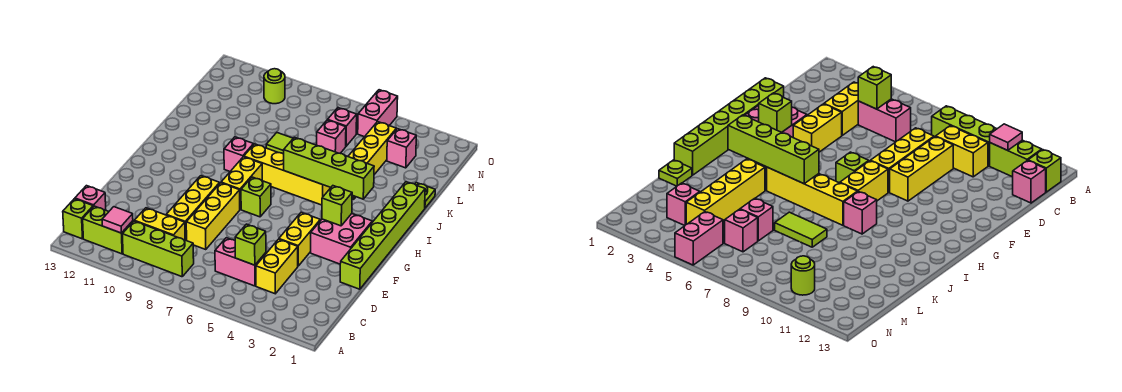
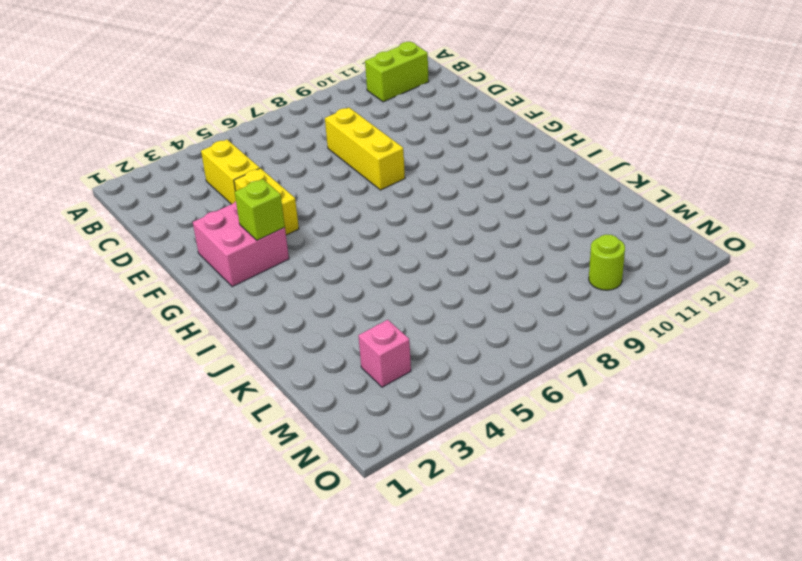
none -> lime brick B8:B10 level 1
none -> lime brick B13 level 1
none -> pink brick C5:C6 level 1

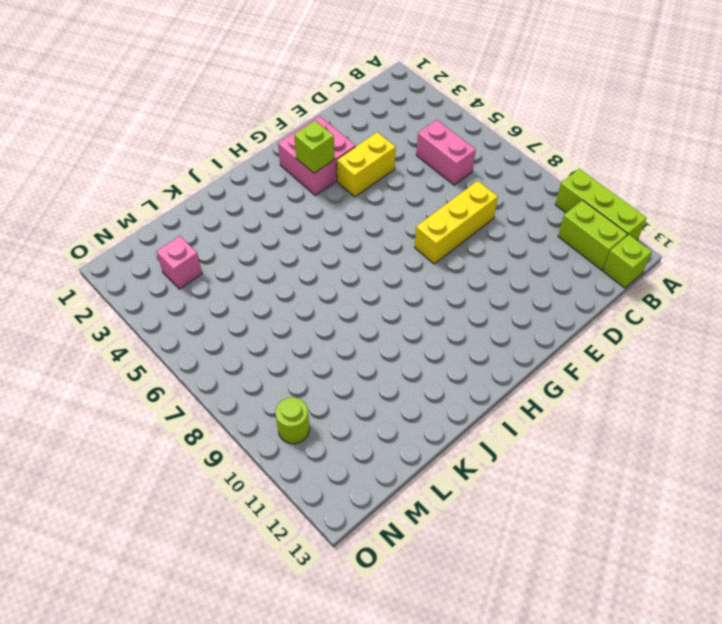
lime brick A10:A12 level 1 -> lime brick B8:B10 level 1
none -> yellow brick C4:D4 level 1
none -> yellow brick C9:C10 level 1
none -> pink brick C13 level 1

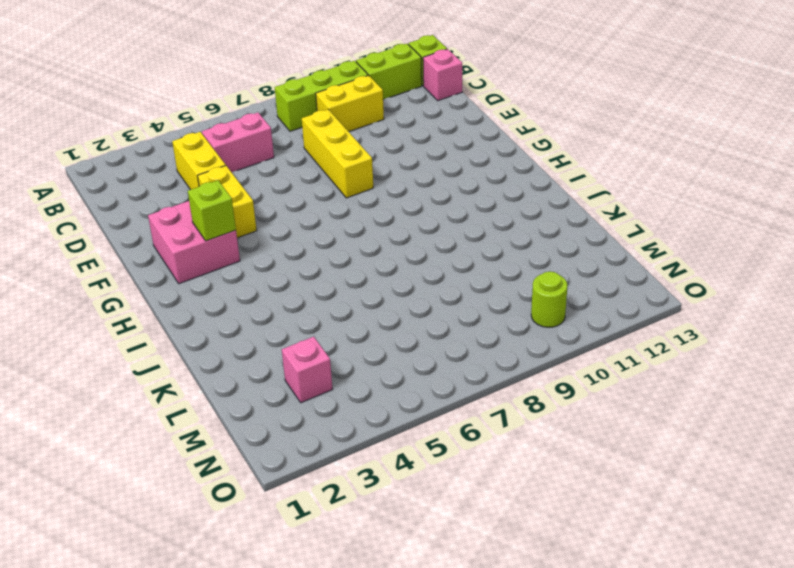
none -> yellow brick D9:F9 level 1
none -> lime brick E1:J1 level 1
none -> lime brick G7 level 1

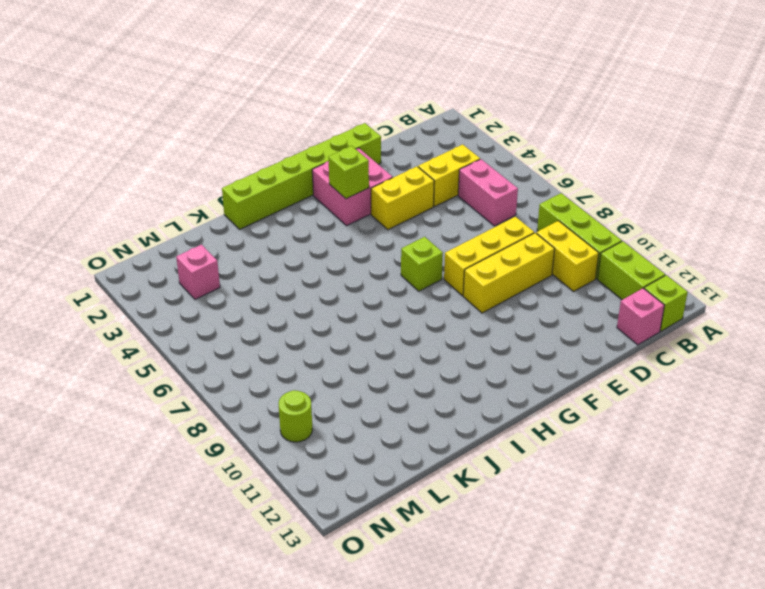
none -> yellow brick G8:H8 level 1
none -> yellow brick I5:I8 level 1
none -> pink brick I9 level 1

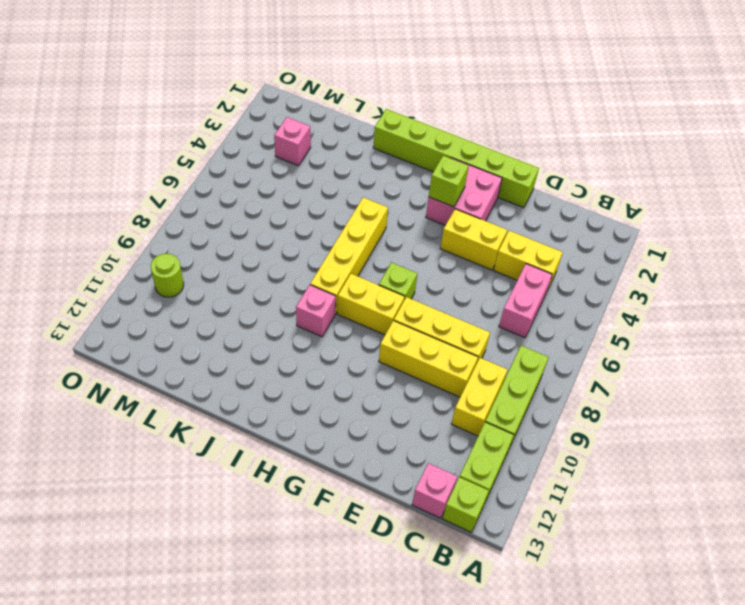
none -> yellow brick J4:M4 level 1
none -> lime plate K1 level 1
none -> lime tile K7:K8 level 1

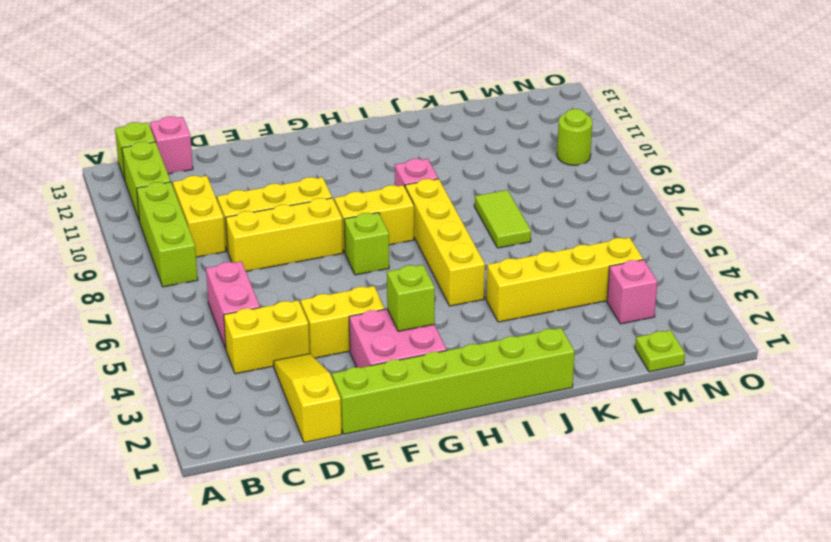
yellow slope D1:D3 level 1 top 1 -> none
lime plate M1 level 1 -> lime plate K1 level 1
none -> pink brick L6 level 1
none -> pink brick M6 level 1
none -> pink brick N5:O5 level 1

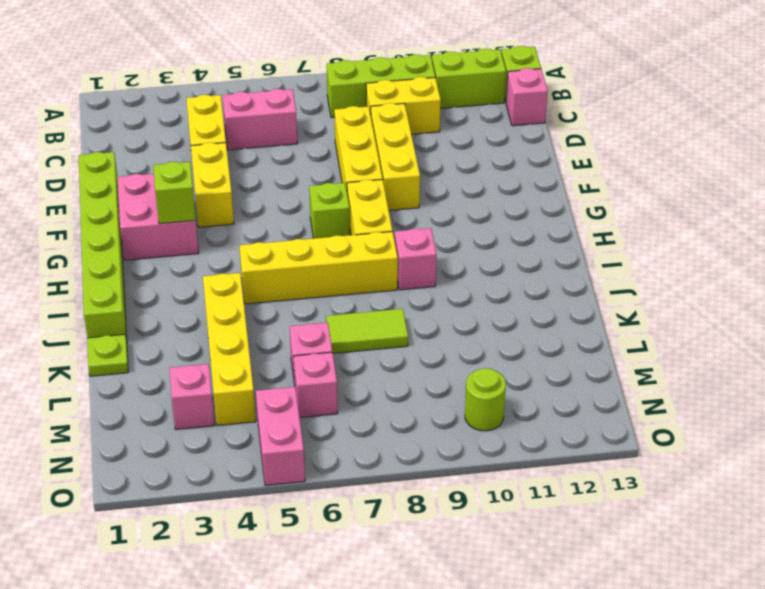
none -> pink tile B11 level 2
none -> lime brick C5 level 2
none -> lime brick I3:I6 level 2

